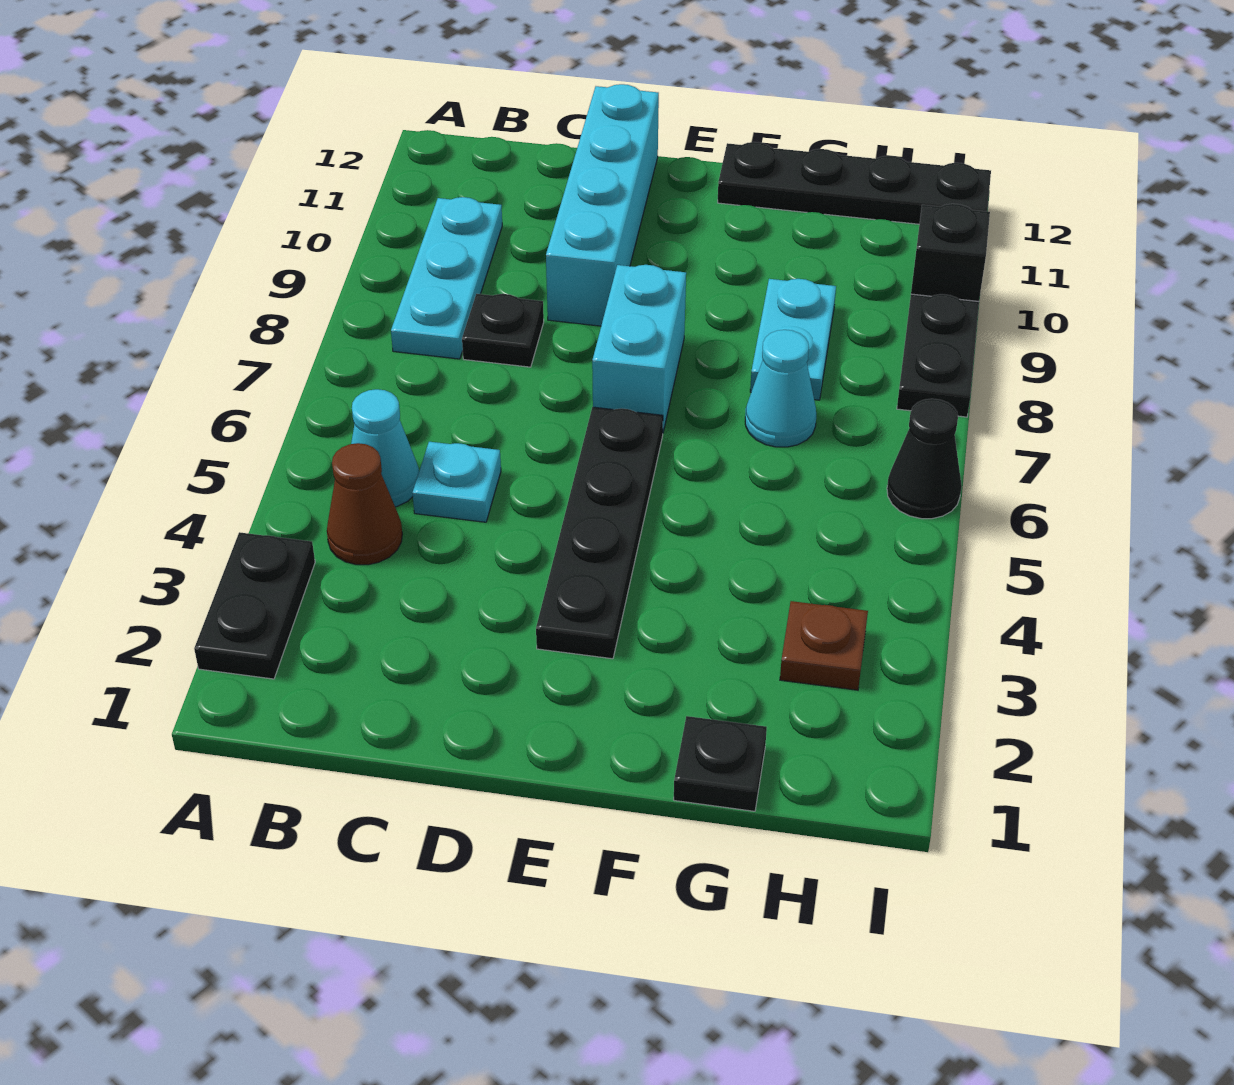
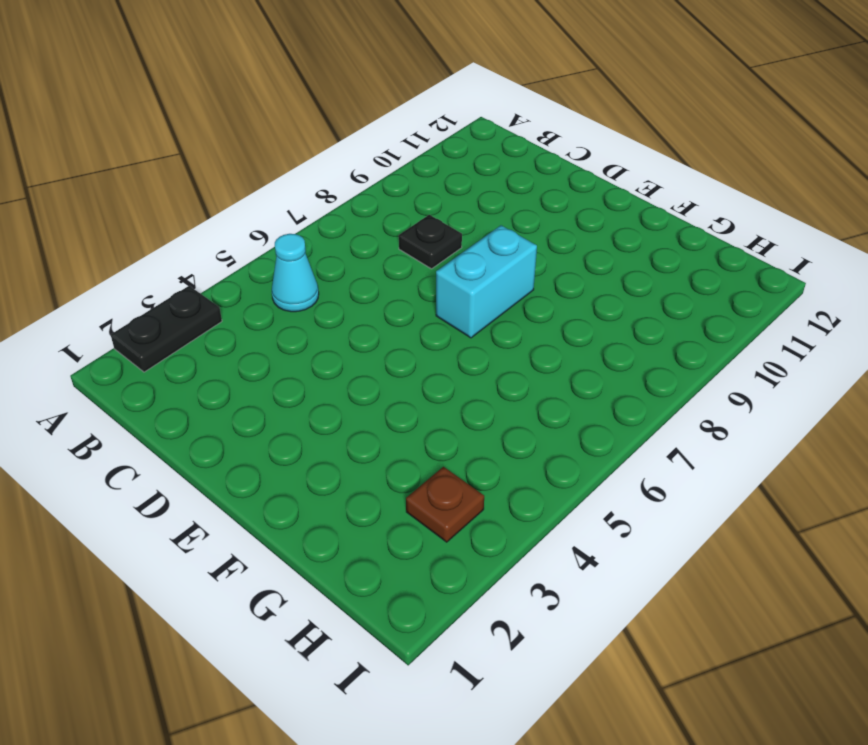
none -> brown cone B4 level 1
none -> cyan plate B8:B10 level 1
none -> cyan plate C5 level 1

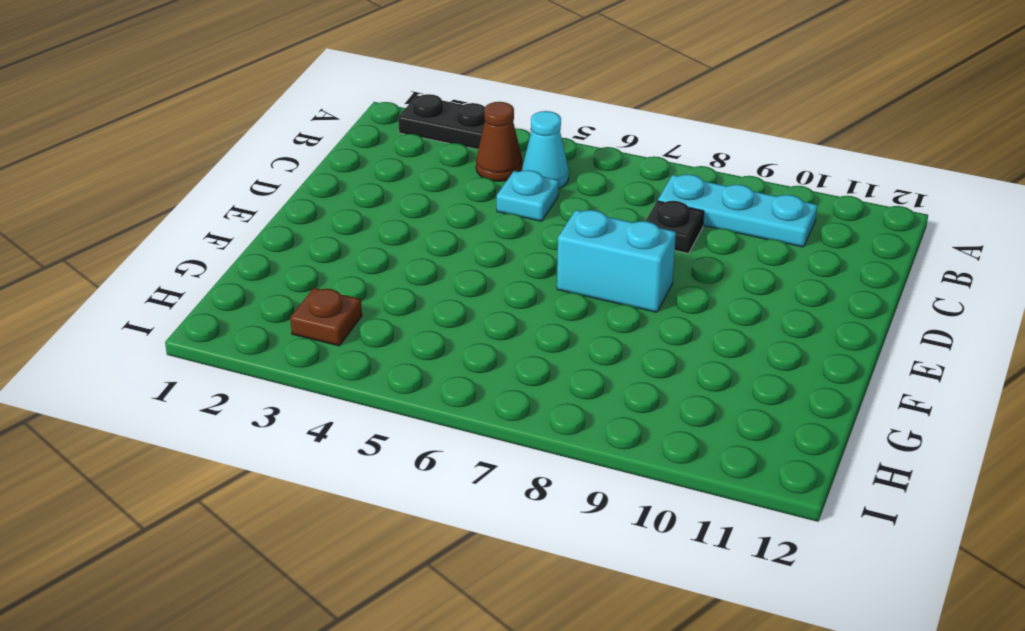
none -> cyan brick D9:D12 level 1
none -> black plate E3:E6 level 1
none -> black plate F12:I12 level 1

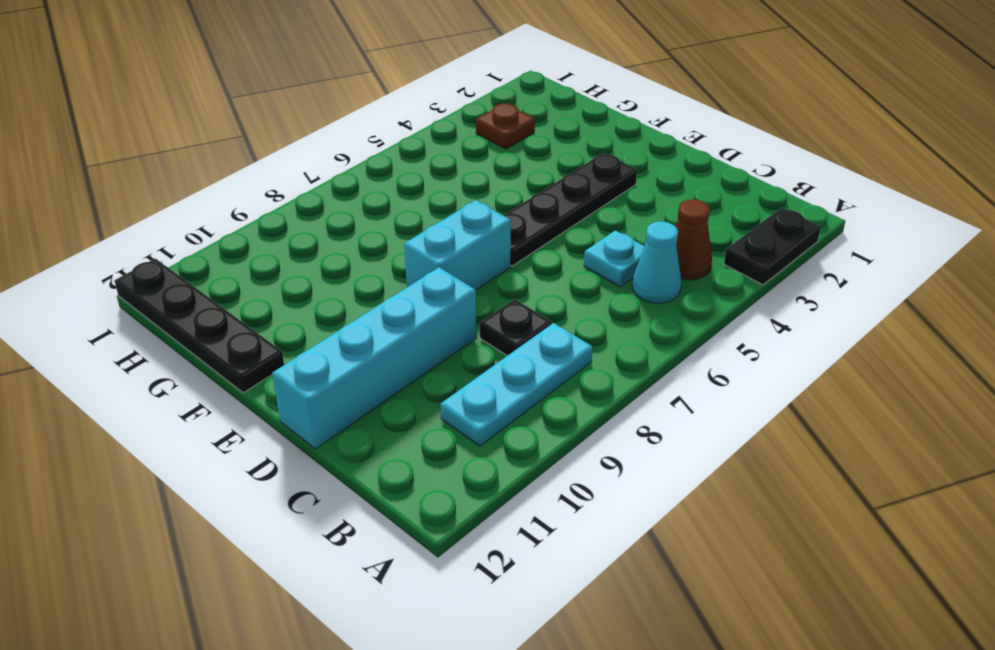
none -> black plate G1 level 1
none -> cyan cone G7 level 1
none -> cyan plate G8:G9 level 1

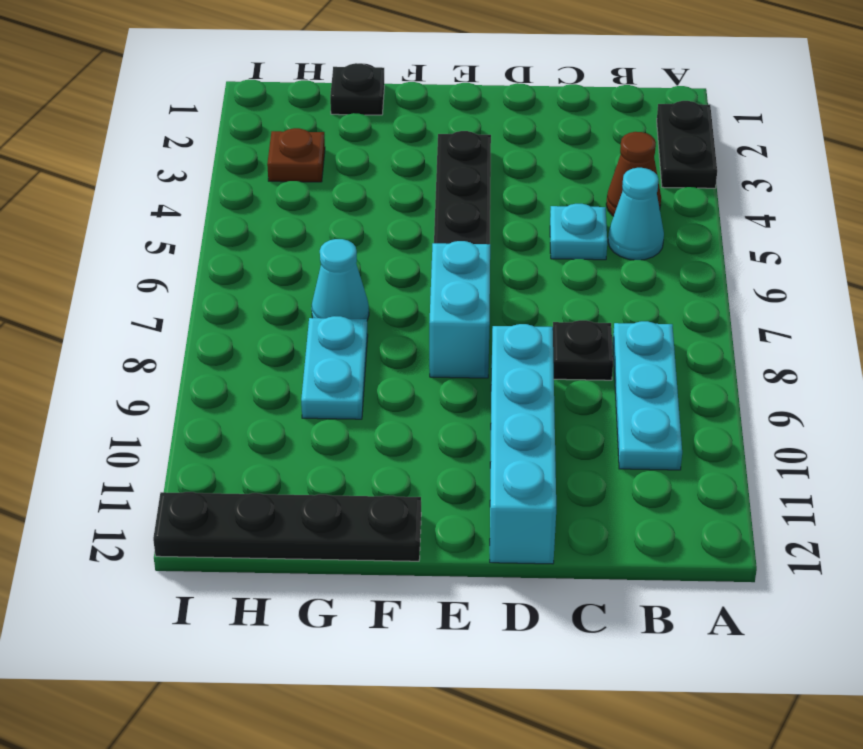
none -> black cone I6 level 1
none -> black plate I8:I9 level 1
none -> black brick I10 level 1

